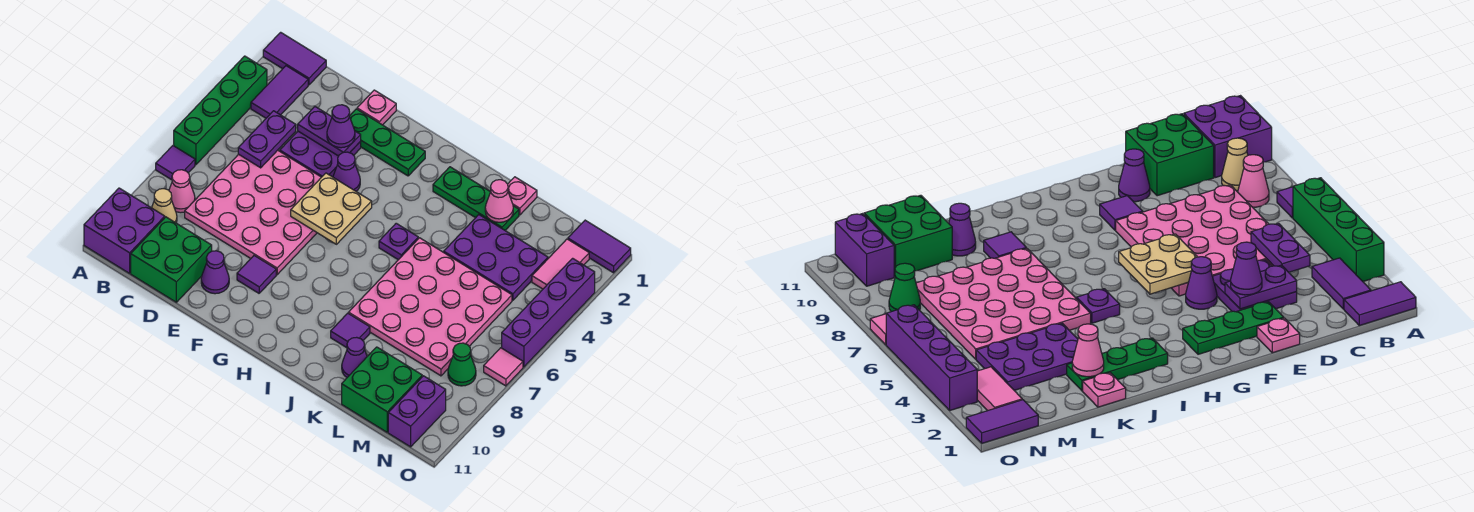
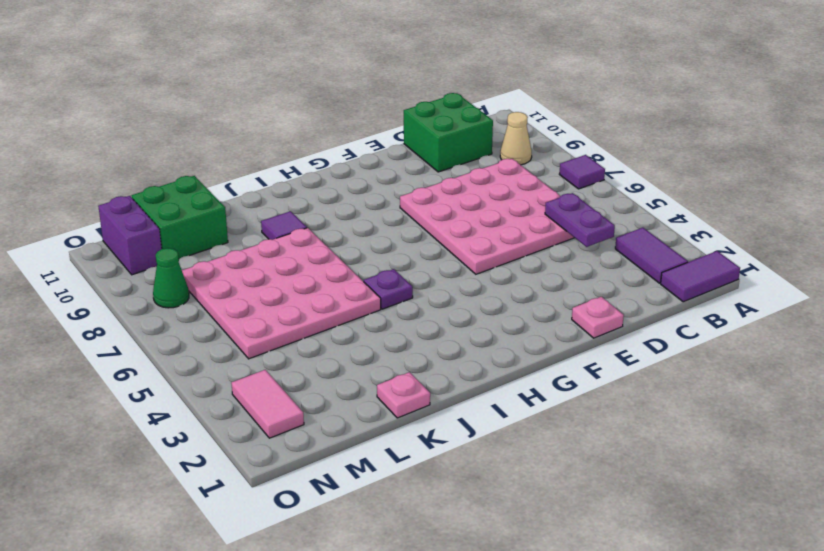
none -> green brick A3:A6 level 1
none -> purple brick A10:B11 level 1
none -> pink cone B8 level 1
none -> purple plate D3:E4 level 1

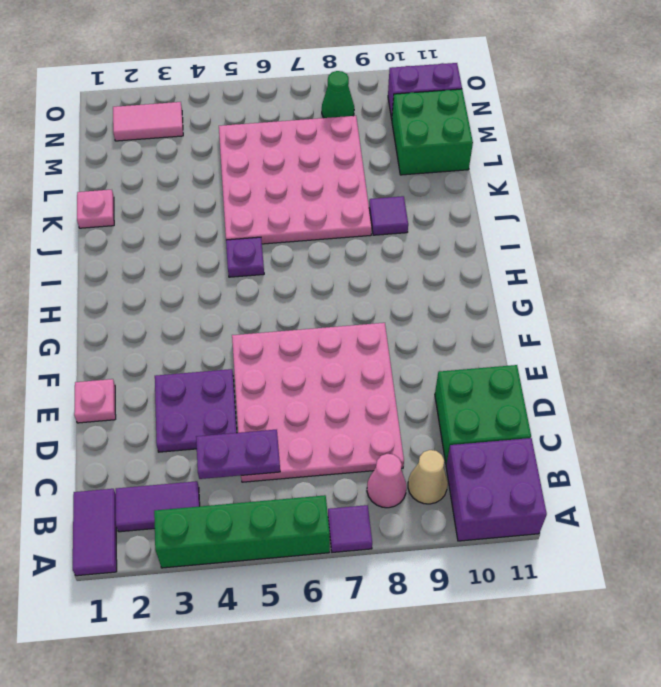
none -> green plate E2:G2 level 1
none -> purple cone E10 level 1
none -> purple cone F4 level 1
none -> purple tile F9 level 1

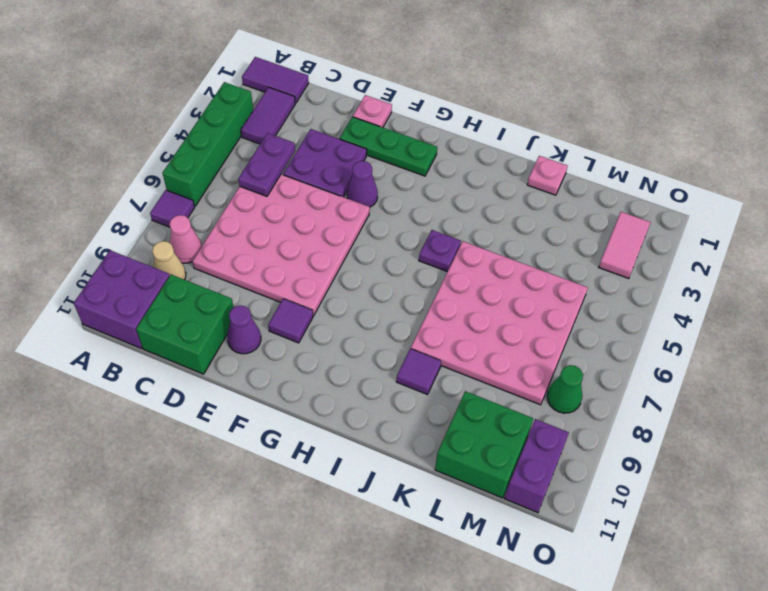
none -> green plate I2:K2 level 1
none -> purple plate K3:M4 level 1
none -> purple cone K10 level 1
none -> purple tile N1:O1 level 1

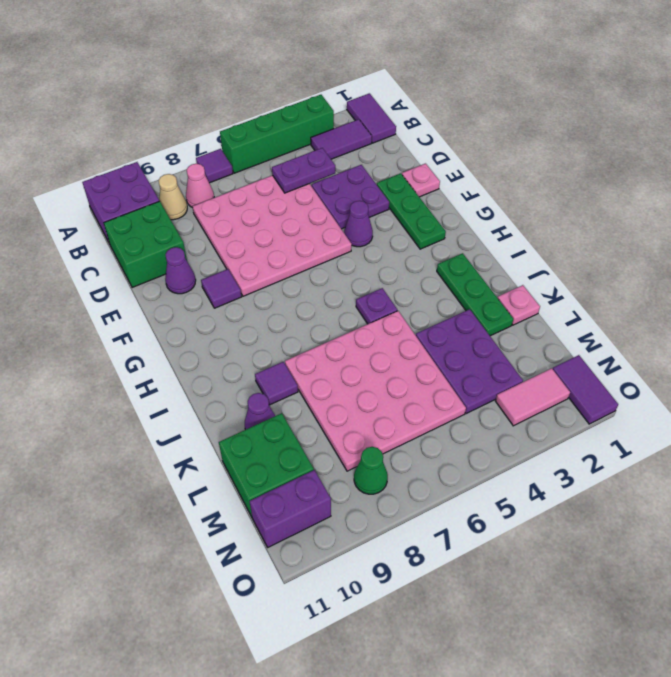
none -> purple brick O3:O6 level 1
none -> pink tile O7 level 1
none -> purple plate D3:E3 level 2
none -> tan plate F5:G6 level 2

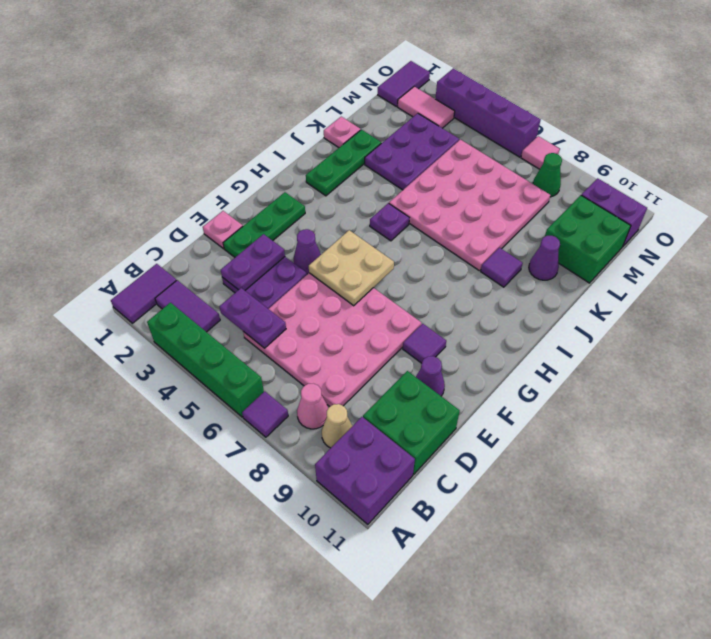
none -> pink cone K2 level 2
none -> purple cone E3 level 3

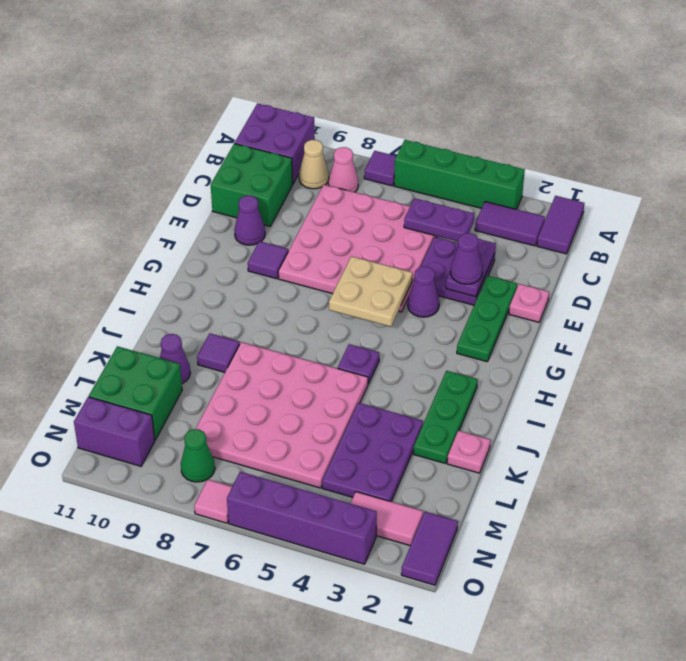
none -> pink cone K2 level 2

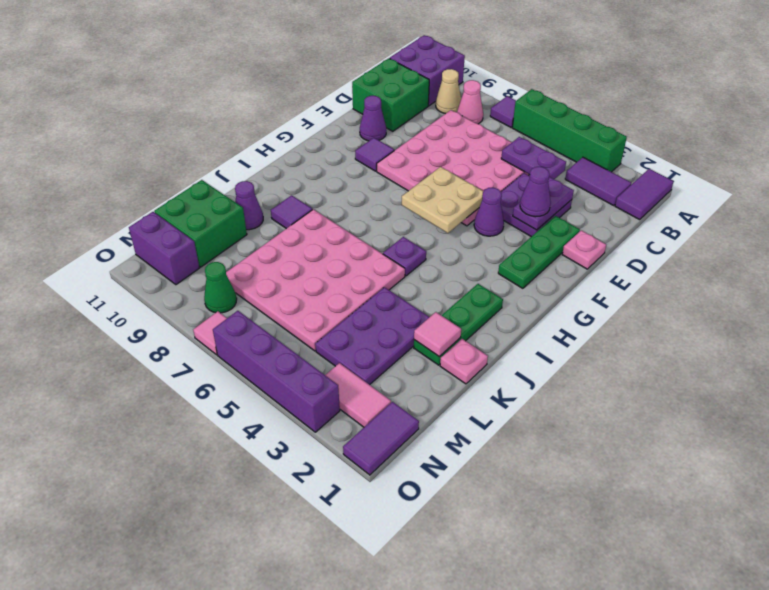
pink tile K2 level 2 -> pink cone K2 level 2

